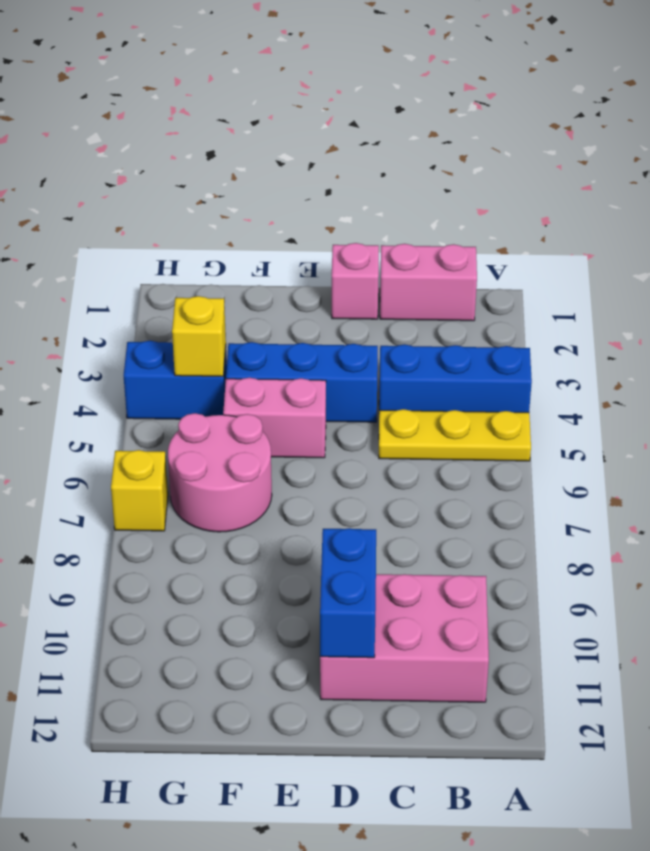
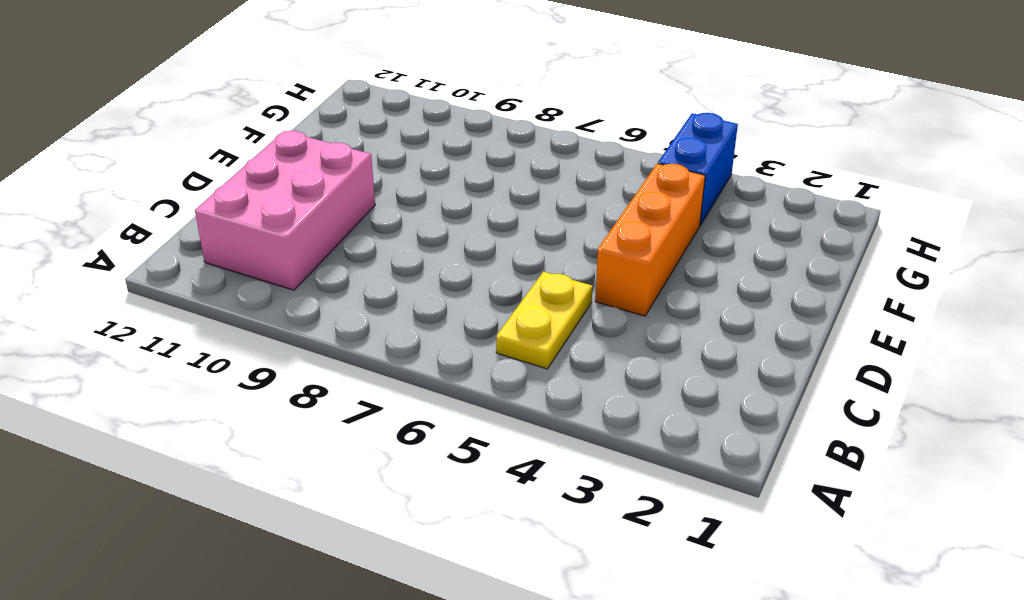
yellow plate B5:C5 level 1 -> yellow plate A5:C5 level 1
orange brick D4:F4 level 1 -> blue brick D4:F4 level 1
none -> blue brick A4:C4 level 1
none -> pink brick B1:C1 level 1
none -> pink brick D1 level 1

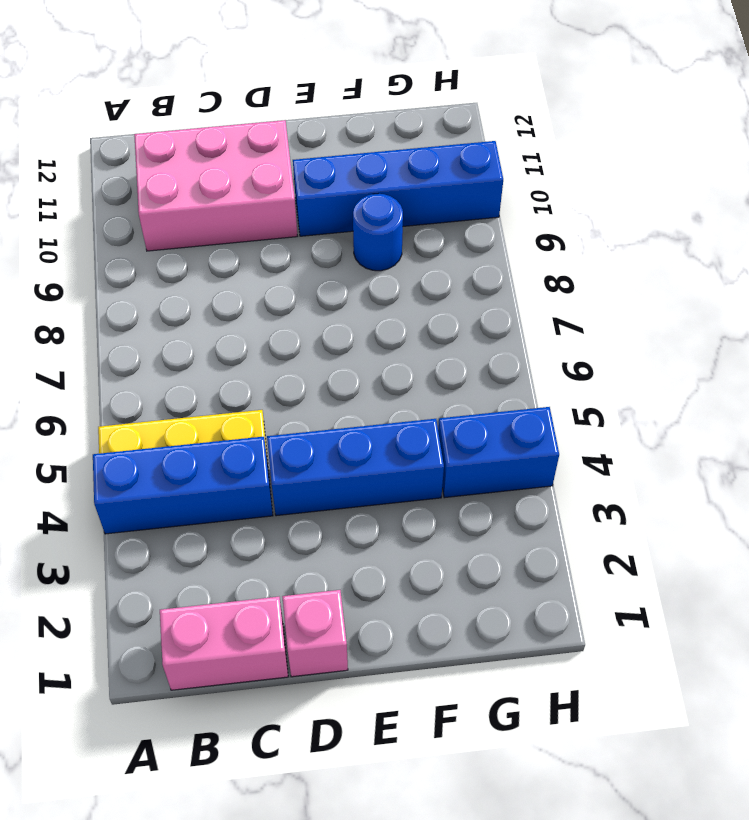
blue brick E10:H10 level 1 -> none
blue round brick F9 level 1 -> none
none -> pink brick E5:F5 level 1
none -> pink round brick F6:G7 level 1
none -> yellow brick H7 level 1

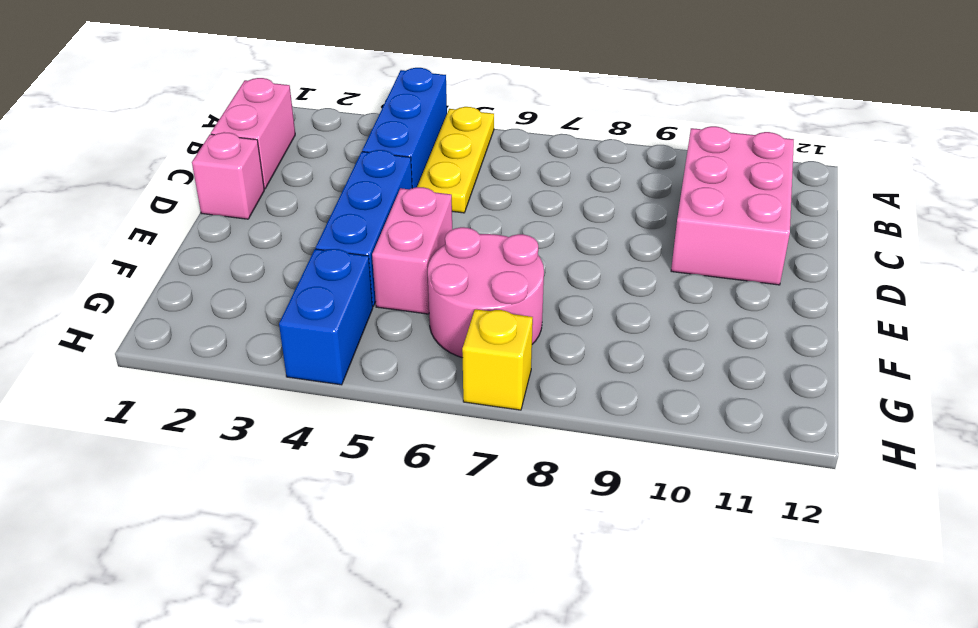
none -> blue brick D10:D11 level 2
none -> yellow brick G4 level 2

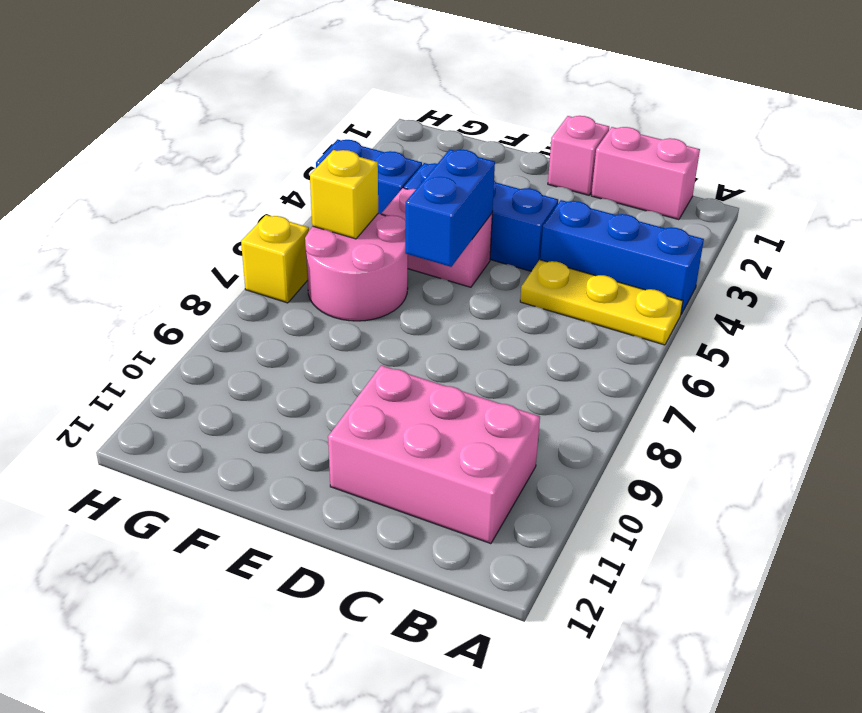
blue brick E5:E6 level 2 -> blue brick D10:D11 level 2
yellow brick G6 level 2 -> yellow brick G4 level 2

